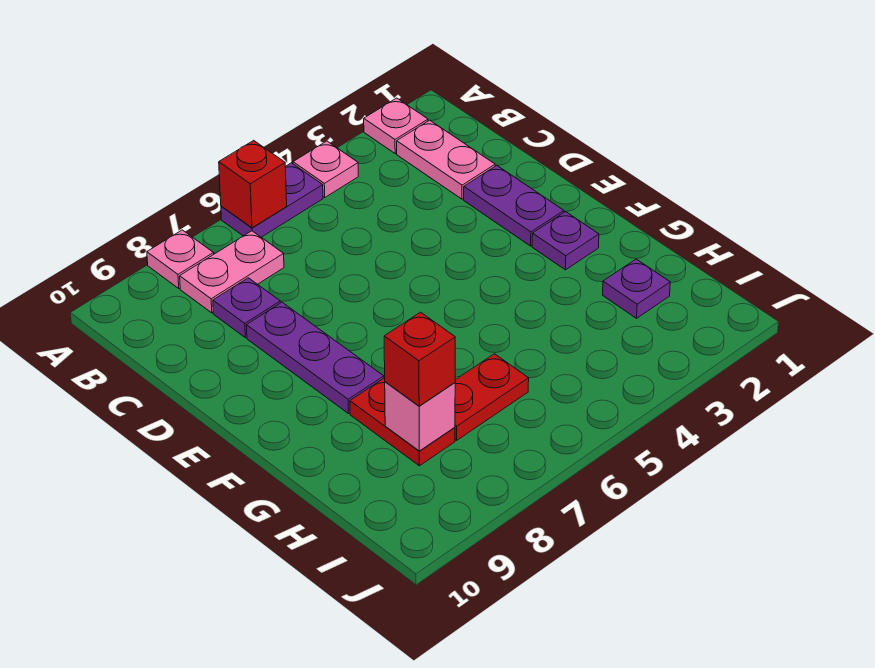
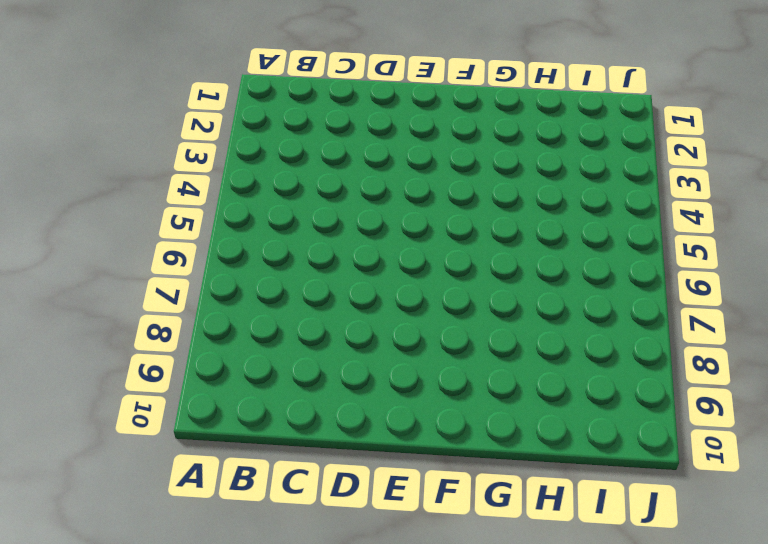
none -> pink plate A2 level 1
none -> pink plate A4 level 1
none -> purple plate A5:A6 level 1

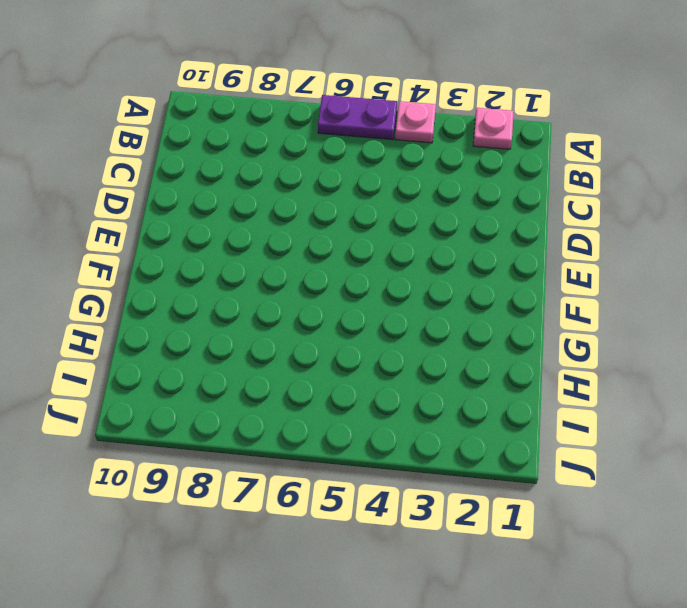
none -> pink plate A8 level 1
none -> pink plate B2:C2 level 1
none -> pink plate B7:B8 level 1

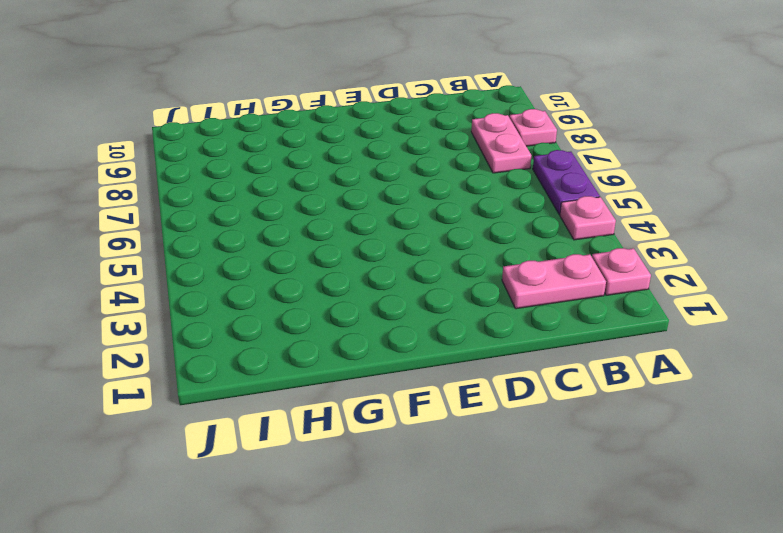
none -> purple plate C8 level 1
none -> purple plate D2:E2 level 1
none -> purple plate D8:F8 level 1

